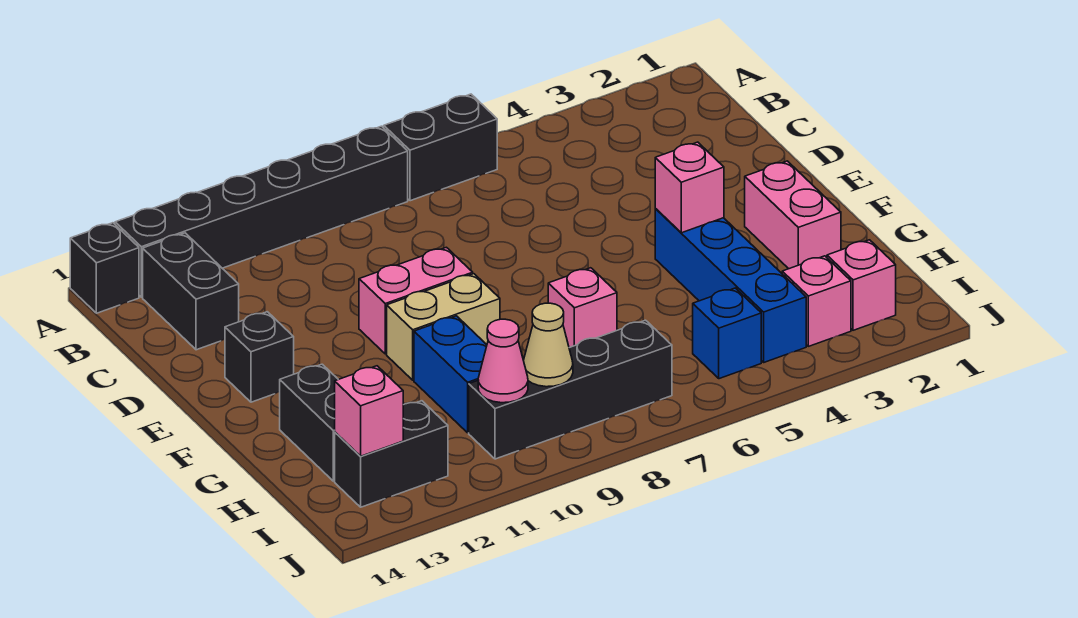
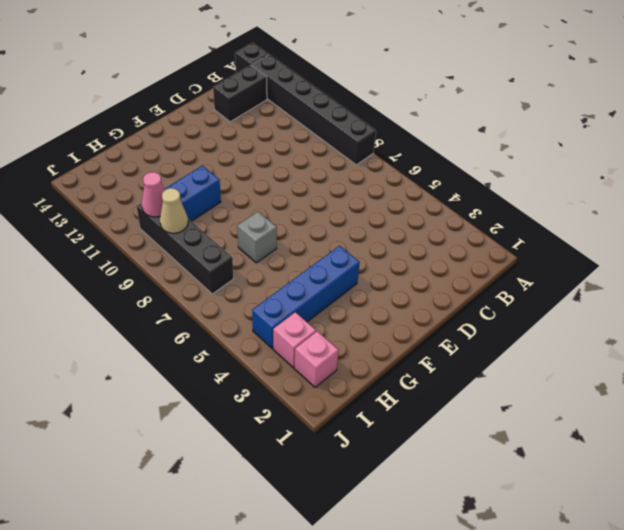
grey brick G7 level 1 -> pink brick G7 level 1
none -> black brick A6:A7 level 1
none -> pink brick E9:E10 level 1
none -> black brick E13 level 1

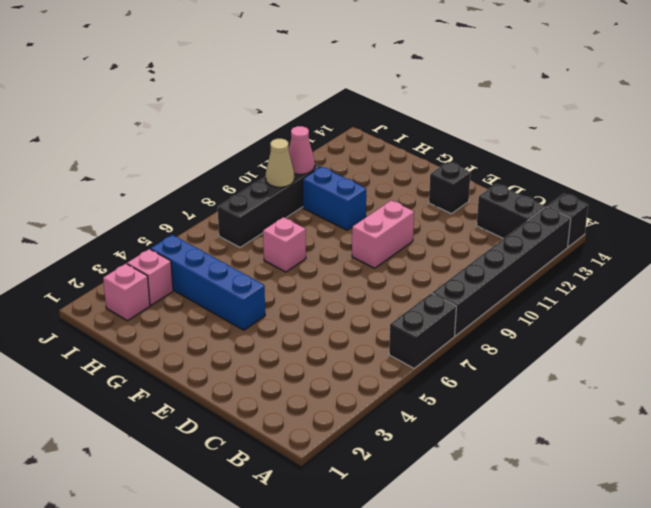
none -> pink brick F2:G2 level 1
none -> tan brick F9:F10 level 1
none -> black brick G13:H13 level 1

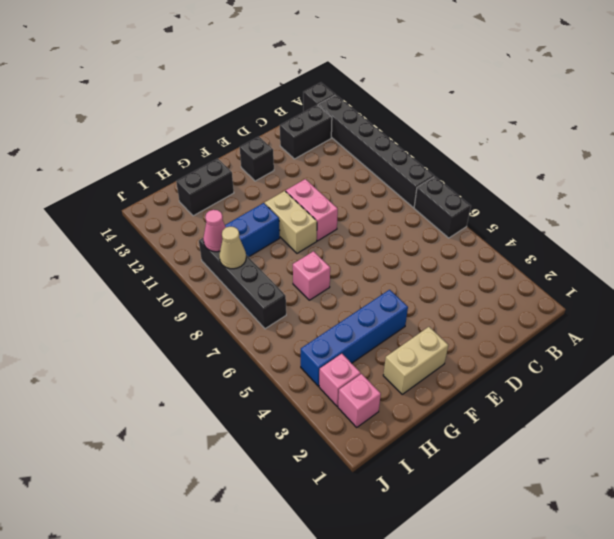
tan brick F2:G2 level 1 -> pink brick F2:G2 level 1
none -> blue brick I5 level 1
none -> black brick I12:I13 level 1
none -> pink brick F4 level 2

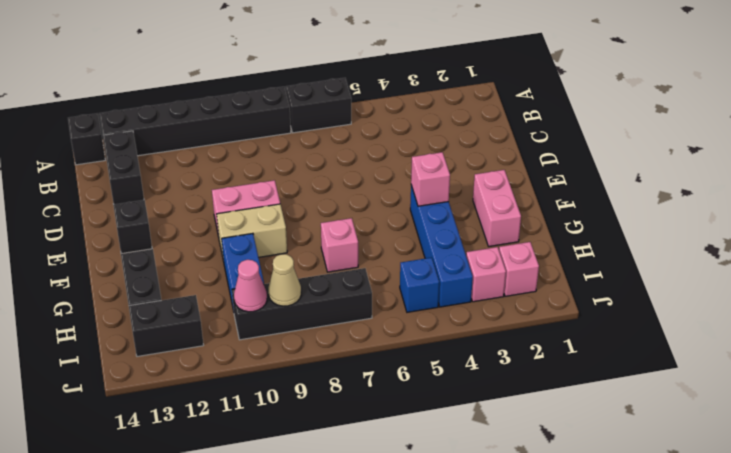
none -> pink brick I13 level 2

